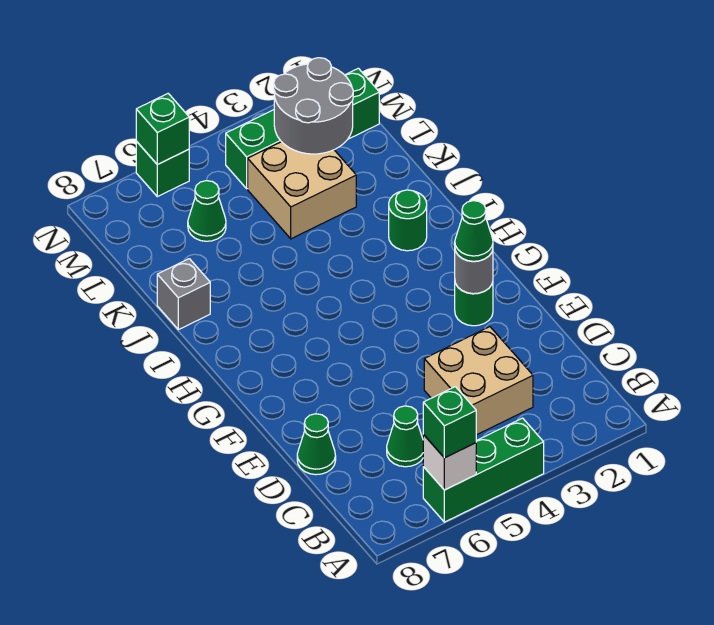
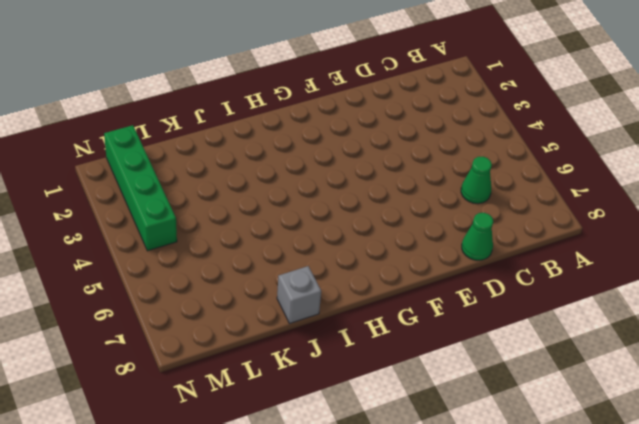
none -> green brick A4:A6 level 1
none -> tan brick C3:D4 level 1
none -> green round brick F2 level 1

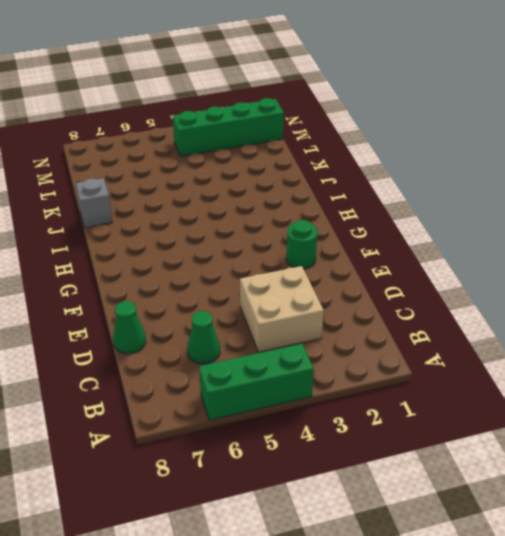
none -> green round brick I2 level 1
none -> tan brick K3:L4 level 1
none -> green cone L6 level 1

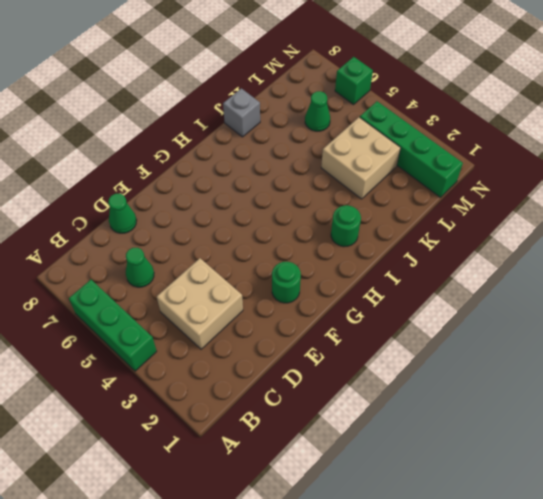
none -> white brick A6 level 2
none -> grey round brick F2 level 2
none -> grey round brick L2:M3 level 2

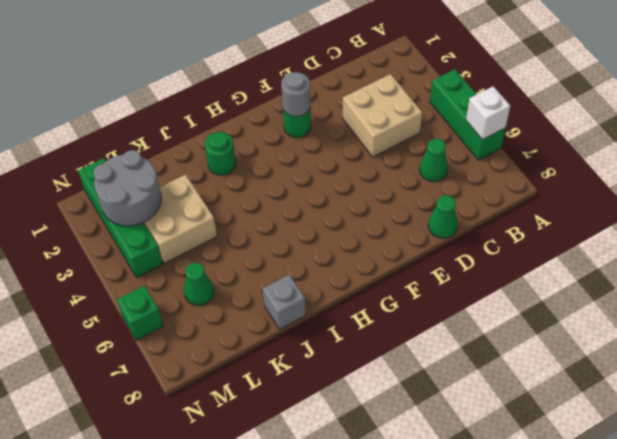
none -> green brick N6 level 2
none -> green brick A6 level 3
none -> green cone F2 level 3

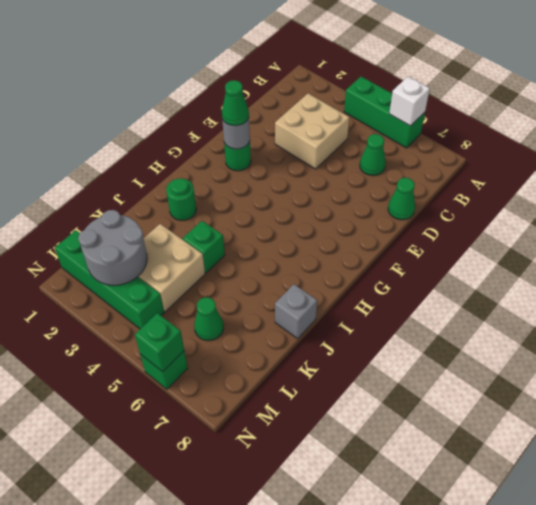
green brick J4 level 1 -> green brick A6 level 3

